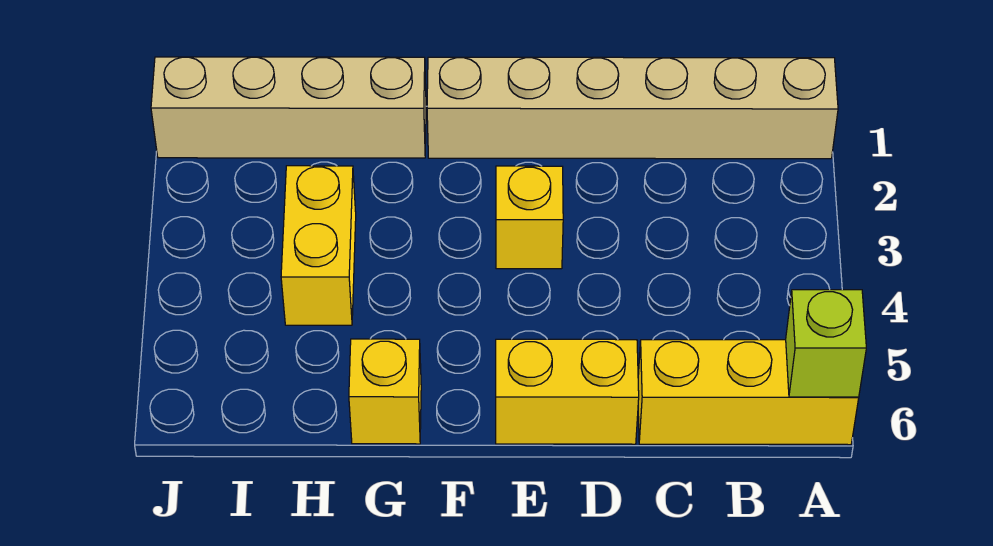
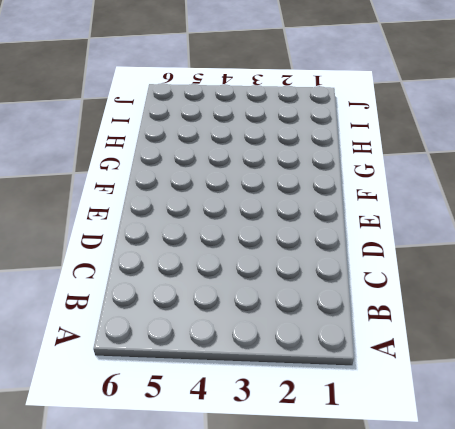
none -> tan brick A1:F1 level 1
none -> yellow brick A6:C6 level 1

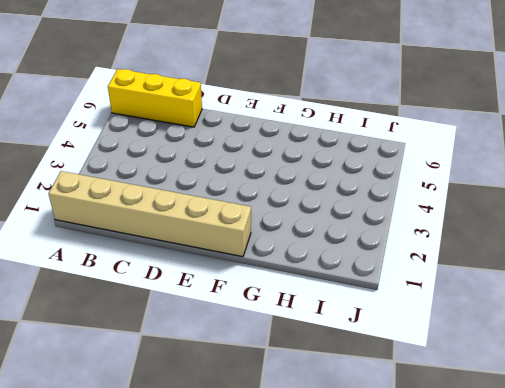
none -> yellow brick D6:E6 level 1
none -> yellow brick E3 level 1

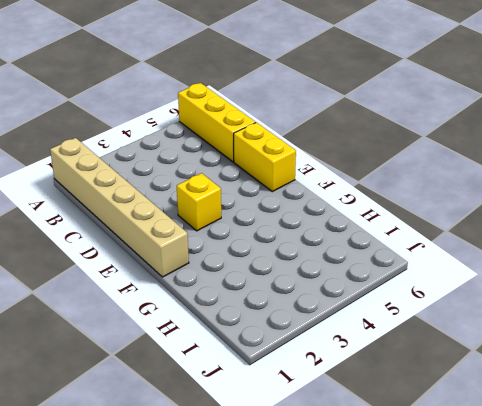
none -> tan brick G1:J1 level 1
none -> yellow brick G6 level 1

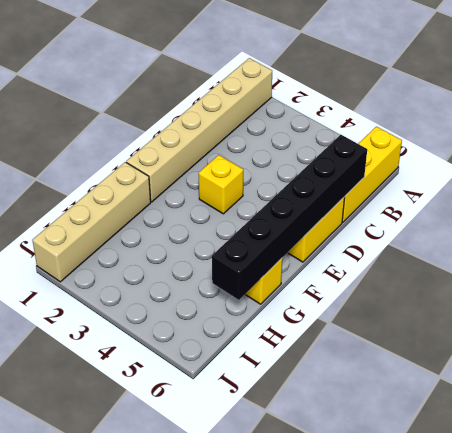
black brick C6:H6 level 2 -> none
none -> yellow brick H3:H4 level 1
none -> lime brick A6 level 2

